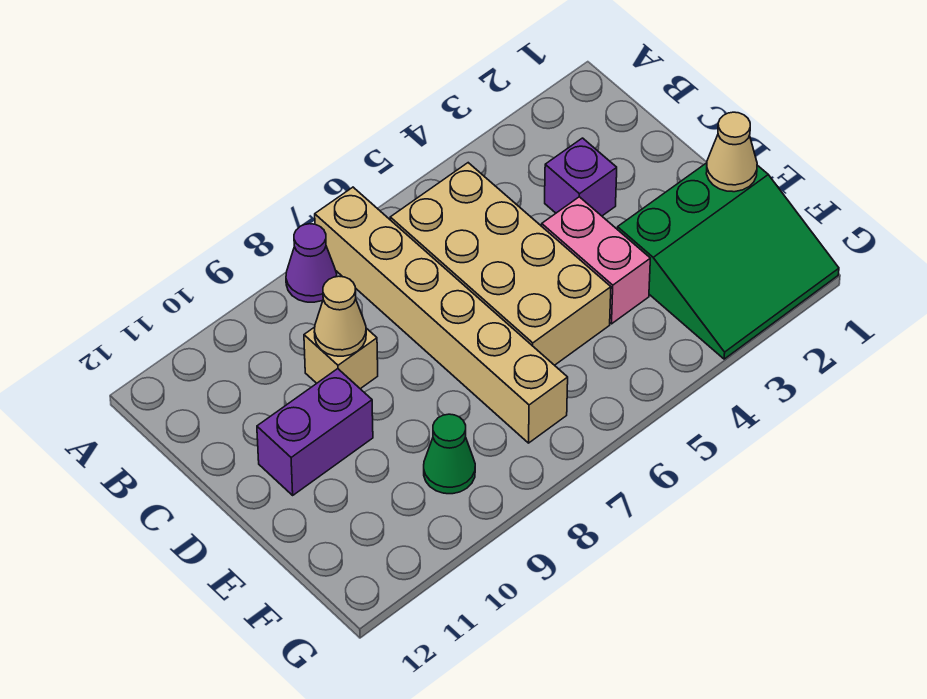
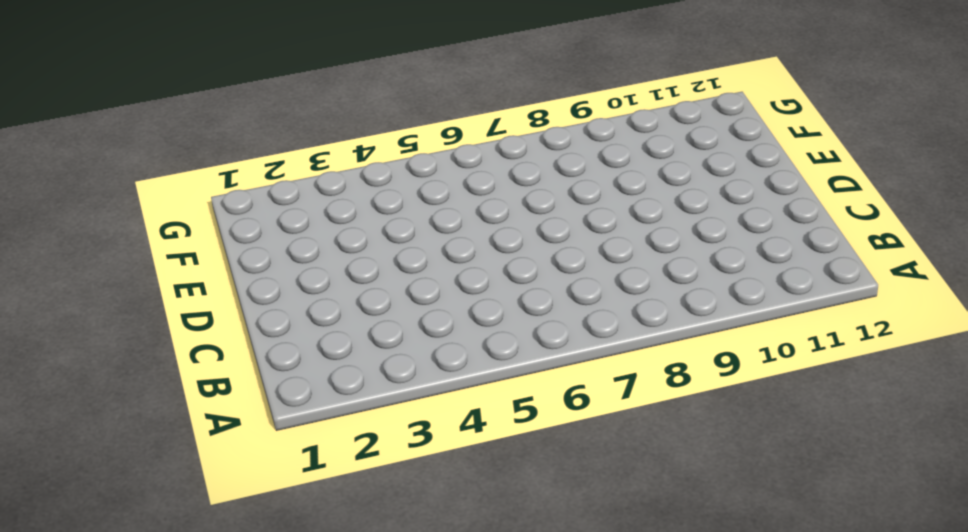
none -> tan brick A7:F7 level 1
none -> purple cone A8 level 1

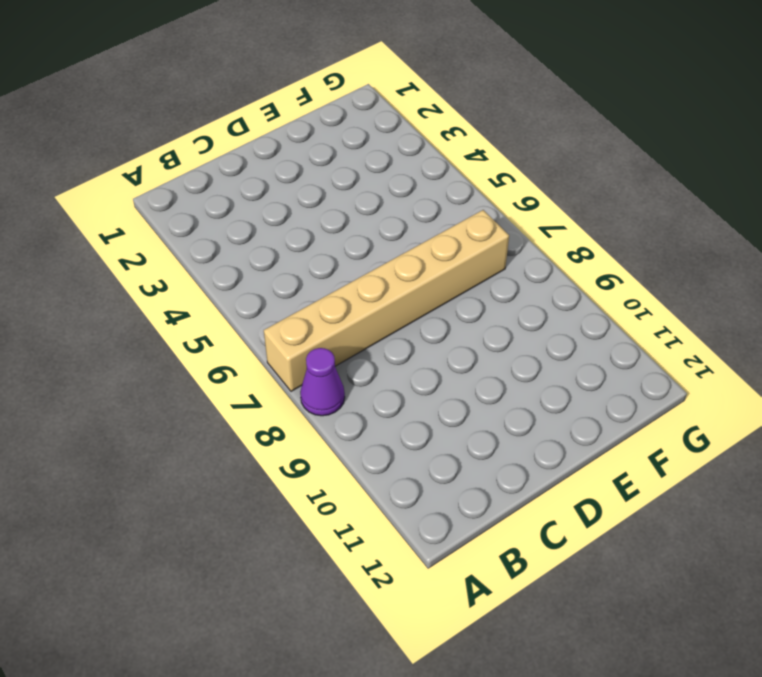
none -> tan brick B5:E6 level 1
none -> purple brick C3 level 1

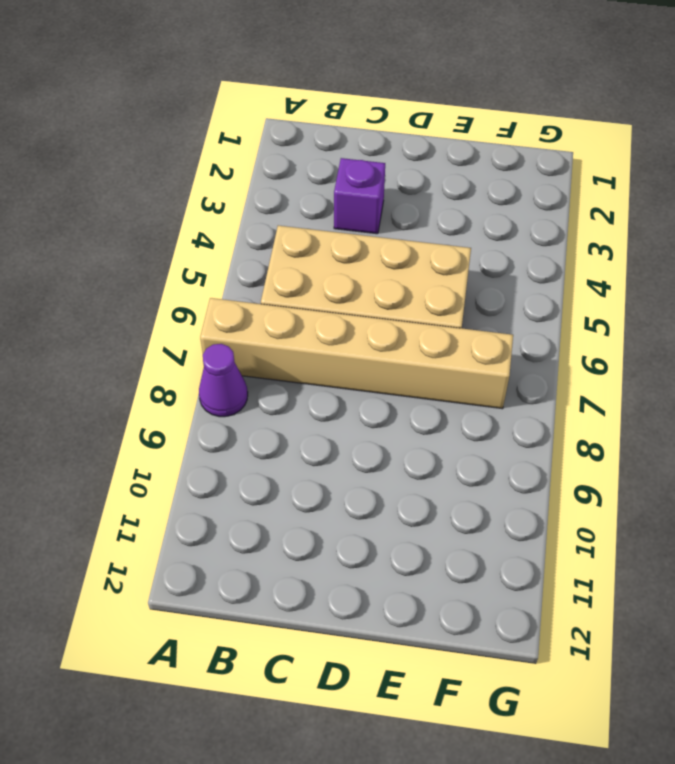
none -> tan brick C9 level 1
none -> pink brick D4:E4 level 1

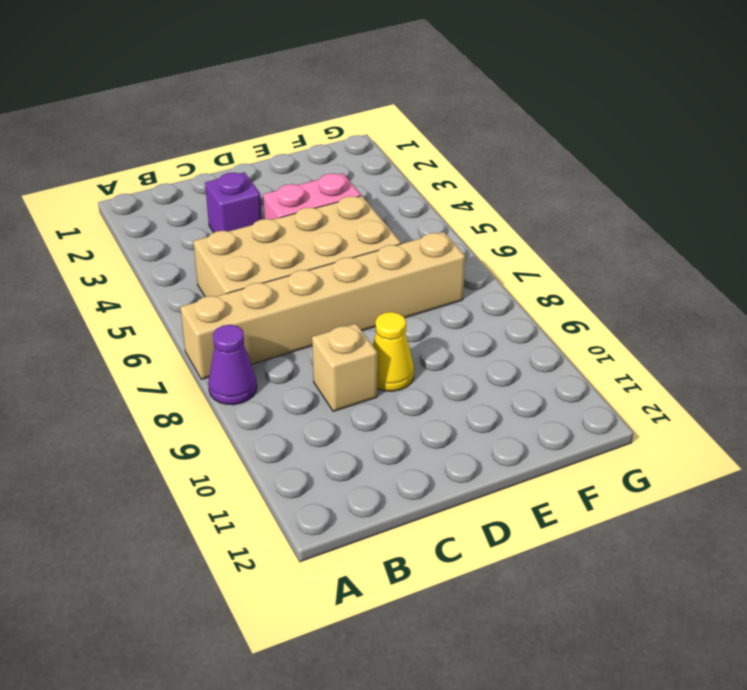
yellow cone D9 level 1 -> none
none -> purple brick D10:D11 level 1
none -> green slope E1:G3 level 1 top E

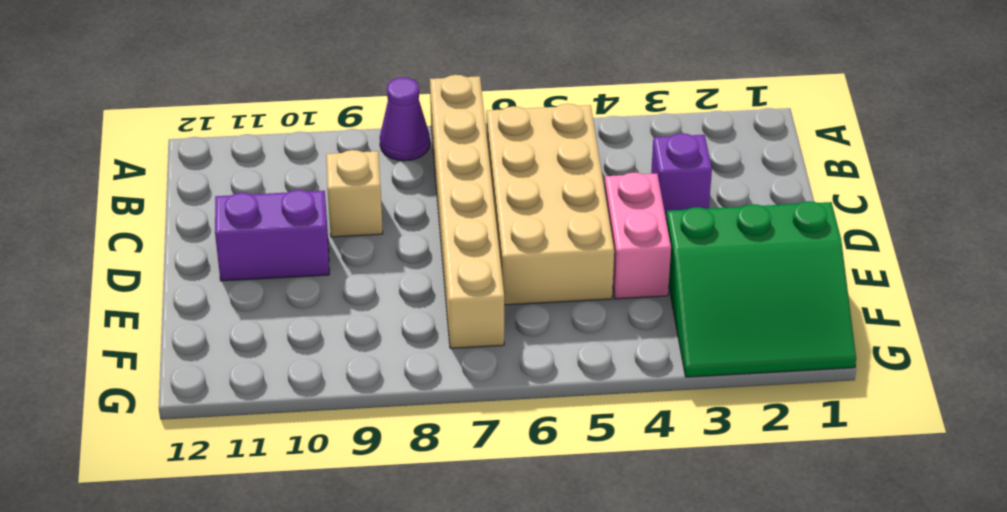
none -> green cone F9 level 1
none -> tan cone C9 level 2

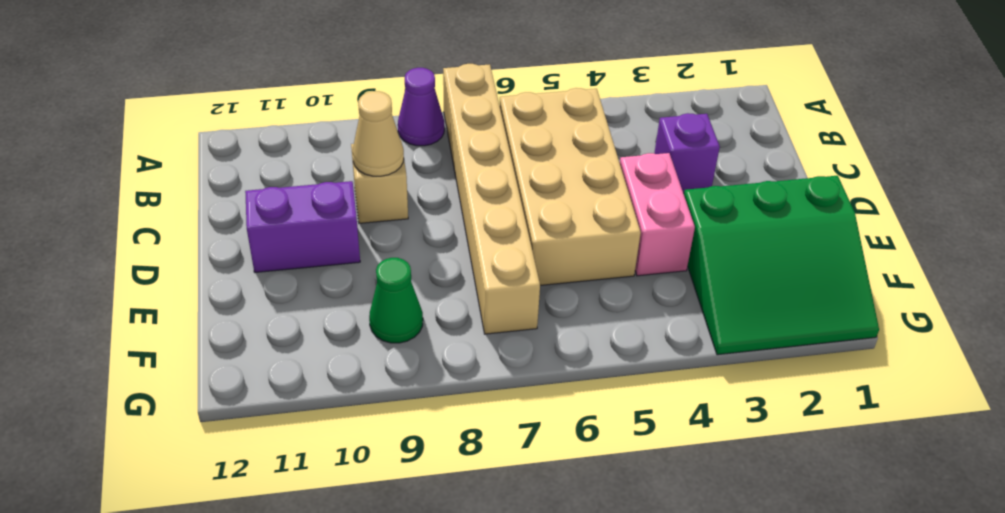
none -> tan cone E1 level 2

